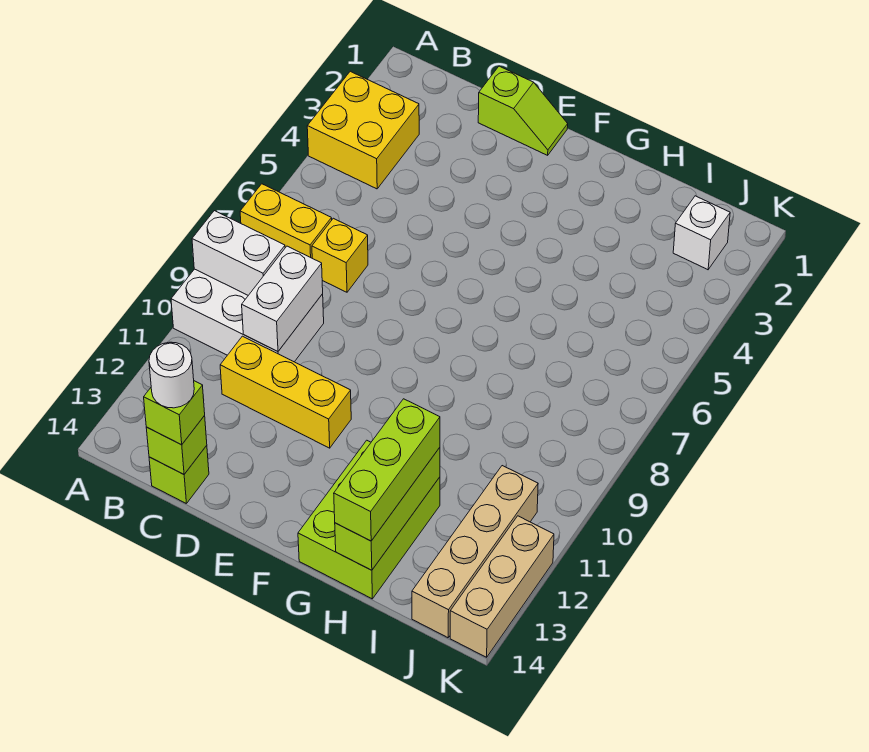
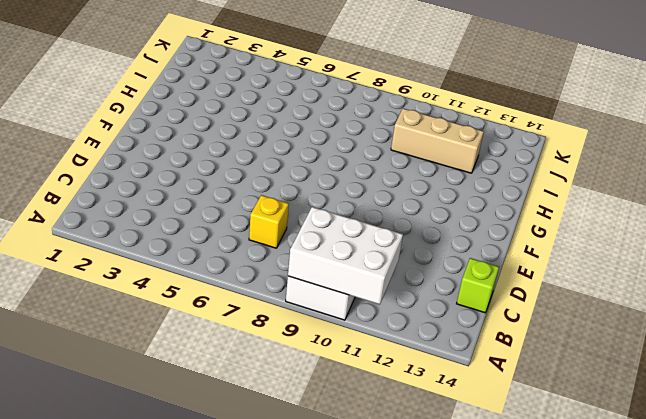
white brick A9:B11 level 2 -> white brick A9:B9 level 2
tan brick I10:I12 level 1 -> tan brick K12:K14 level 1
none -> yellow brick A3:B4 level 1
none -> yellow brick A7:B7 level 1
none -> yellow brick C11:E11 level 1

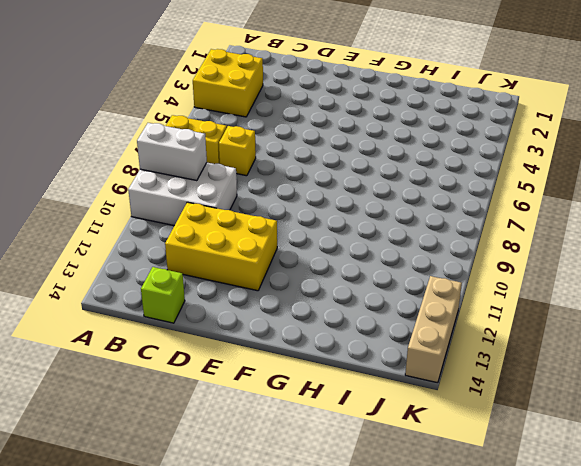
yellow brick C11:E12 level 1 -> yellow brick C11:E11 level 1
none -> lime slope D1:E1 level 1 top D
none -> lime brick G12:H14 level 1
none -> white brick J2 level 1

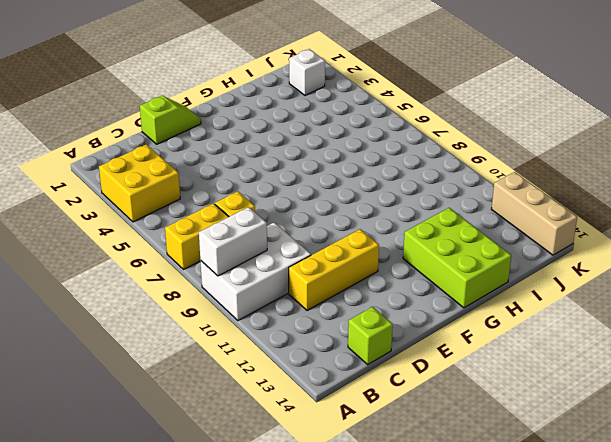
none -> tan brick J11:J14 level 1
none -> white brick C9:C10 level 2
none -> lime brick C14 level 2

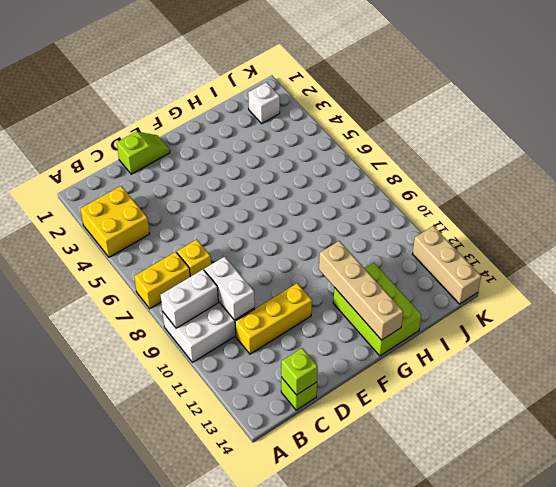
tan brick G11:G14 level 2 -> tan brick J11:J14 level 1
none -> lime brick H12:H14 level 2
none -> lime brick C14 level 3
none -> lime brick H12:H14 level 3

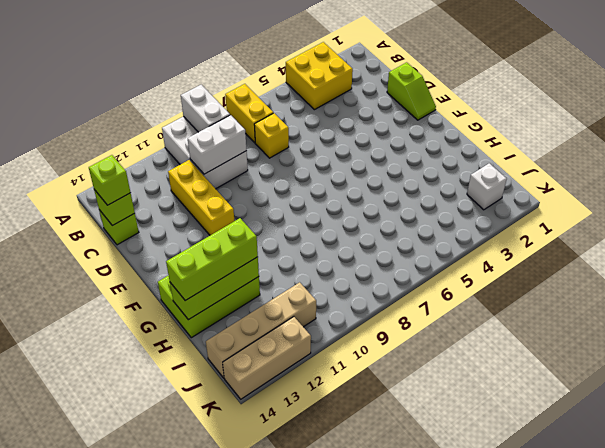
none -> white round brick C14 level 4

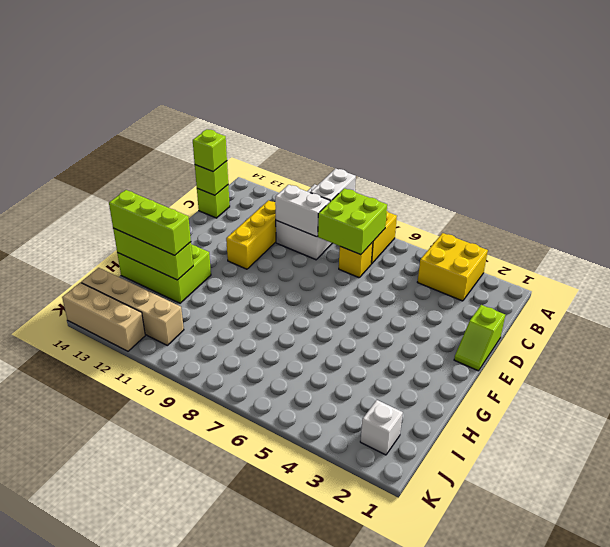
lime brick B7:C8 level 2 -> none
none -> white round brick C14 level 4

